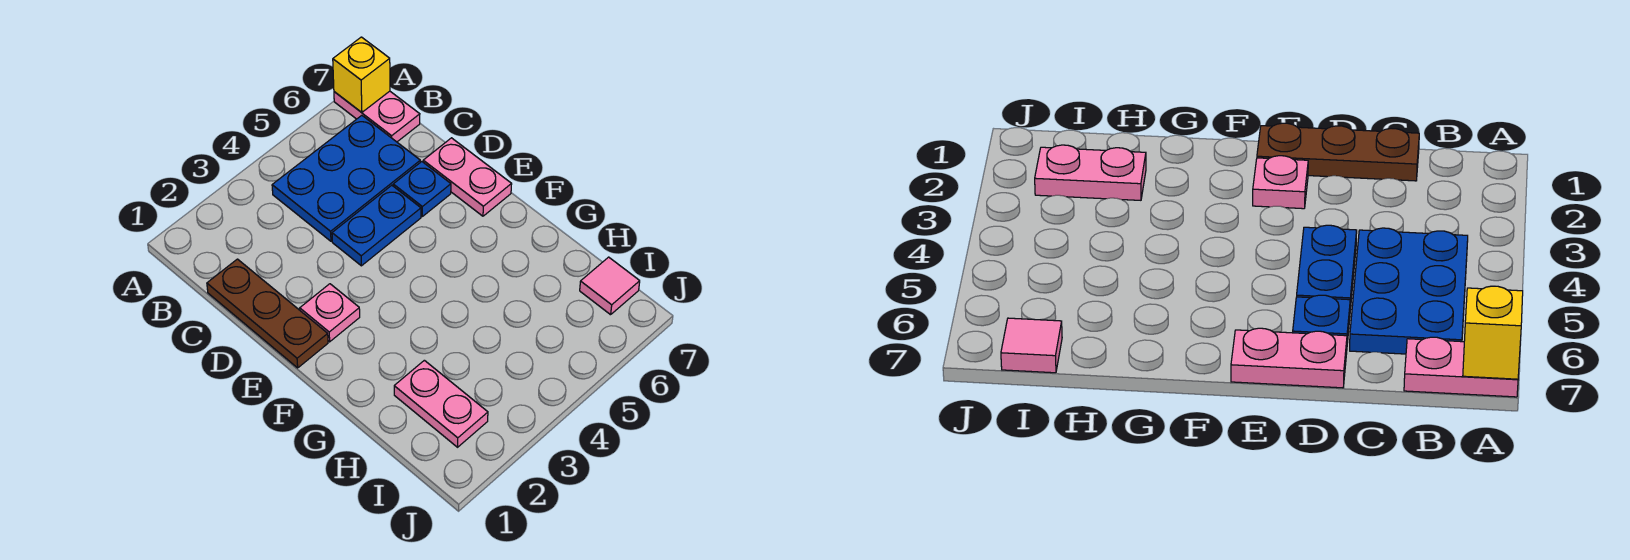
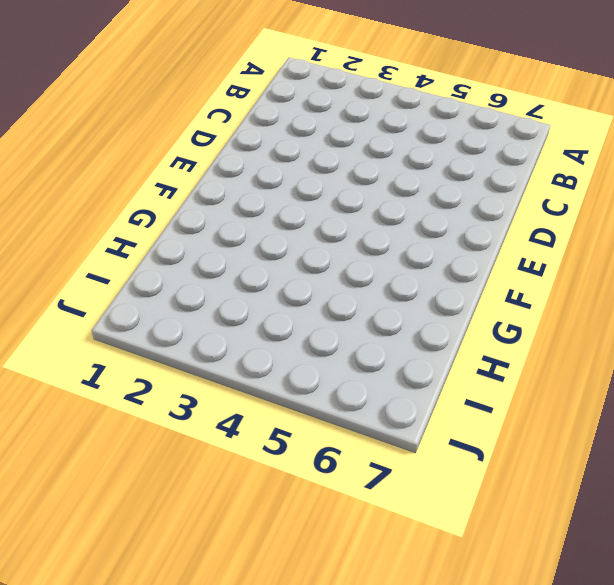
none -> pink plate A7:B7 level 1
none -> blue plate B4:C6 level 1

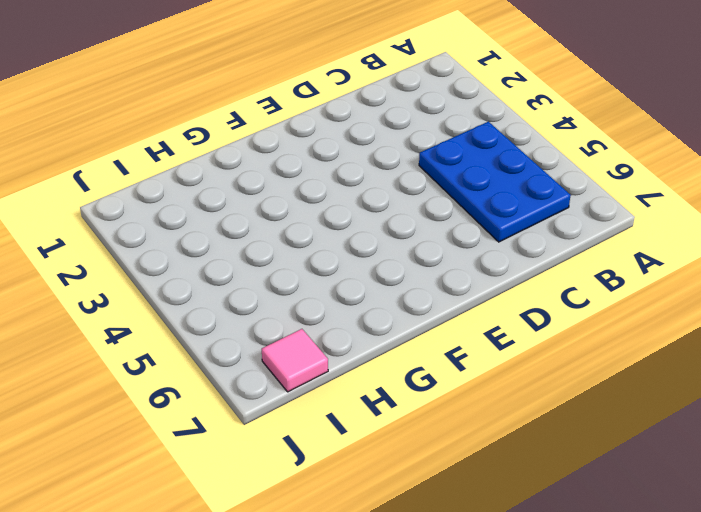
none -> pink plate A7:B7 level 1
none -> brown plate C1:E1 level 1

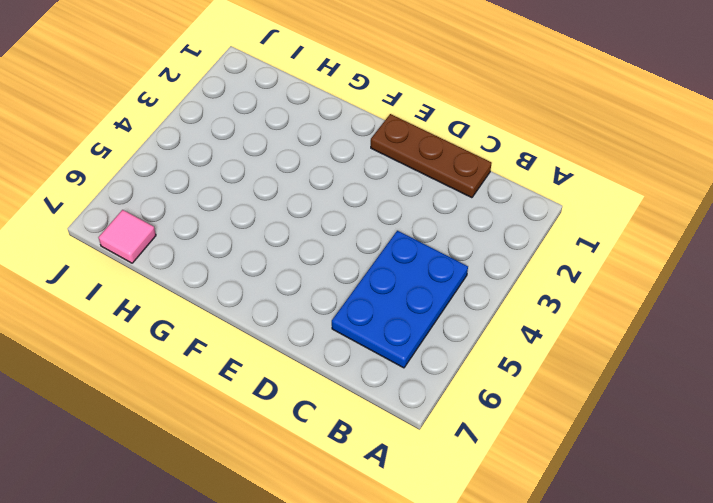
none -> pink plate A7:B7 level 1
none -> blue plate D4:D5 level 1

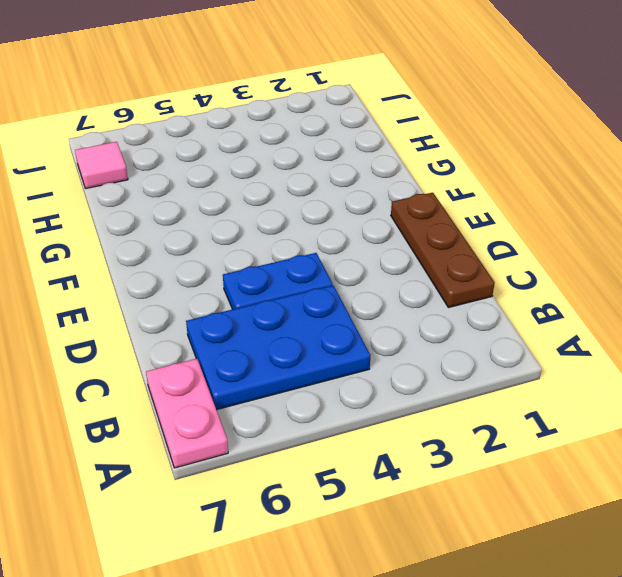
none -> blue plate D6 level 1
none -> pink plate D7:E7 level 1

